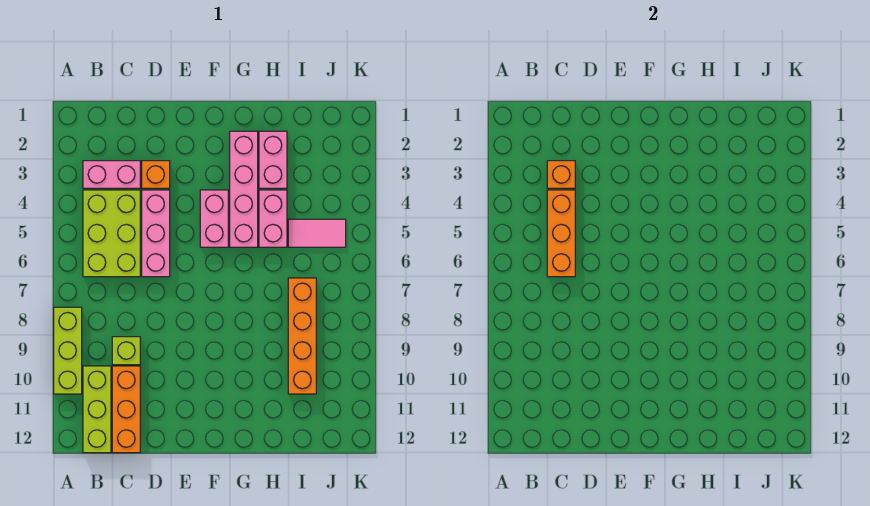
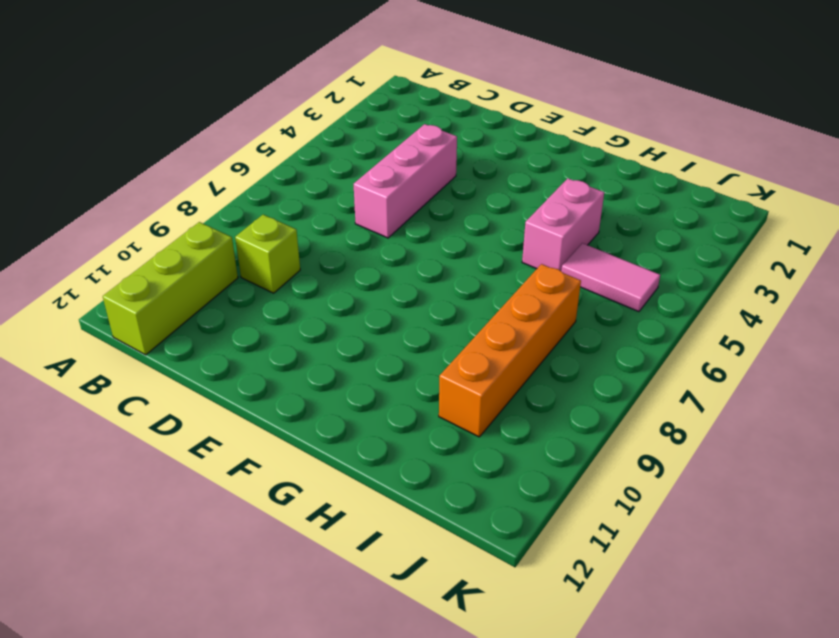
none -> lime brick A8:A10 level 1
none -> pink brick B3:C3 level 1
none -> lime brick B4:C6 level 1

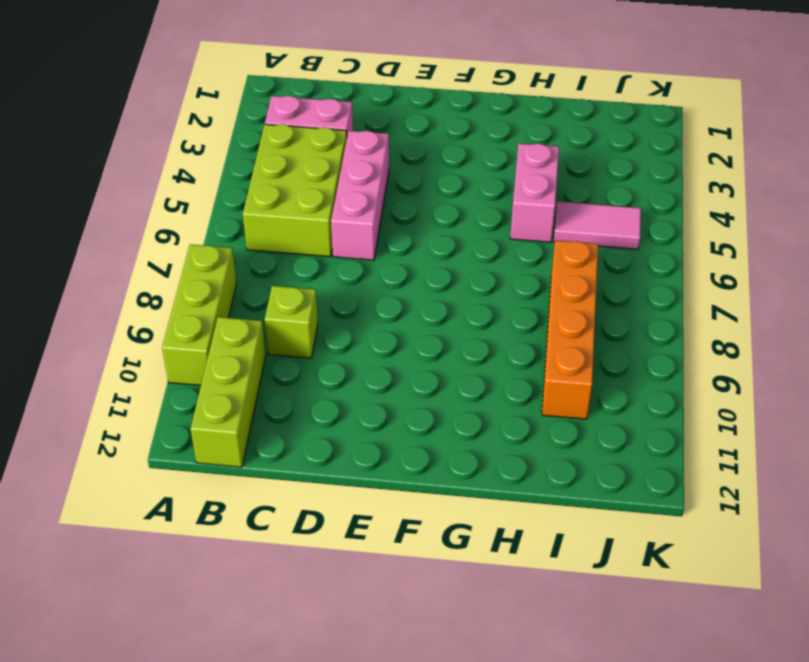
none -> orange brick C10:C12 level 1
none -> orange brick D3 level 1
none -> pink brick F4:F5 level 1

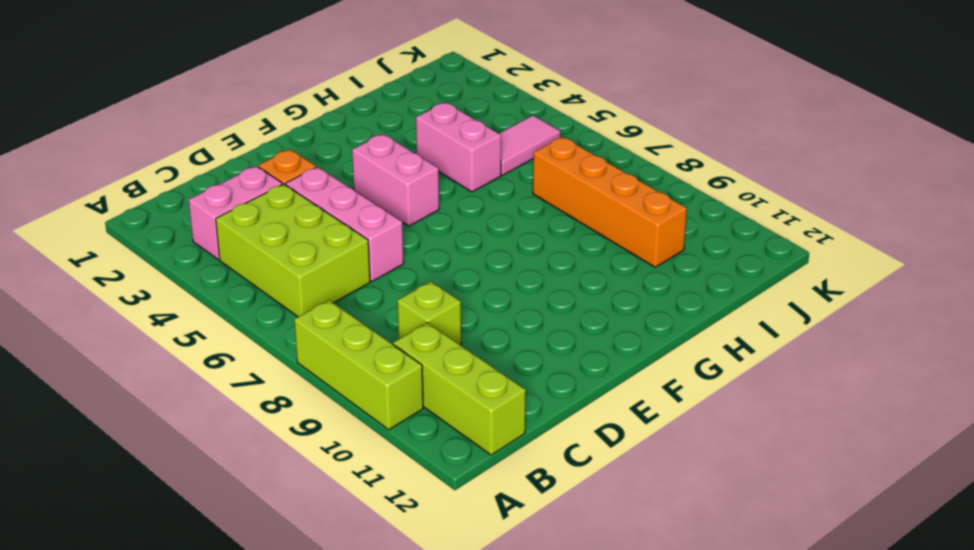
none -> orange brick C10:C12 level 1
none -> pink brick G2:G5 level 1
none -> pink brick H2:H3 level 1

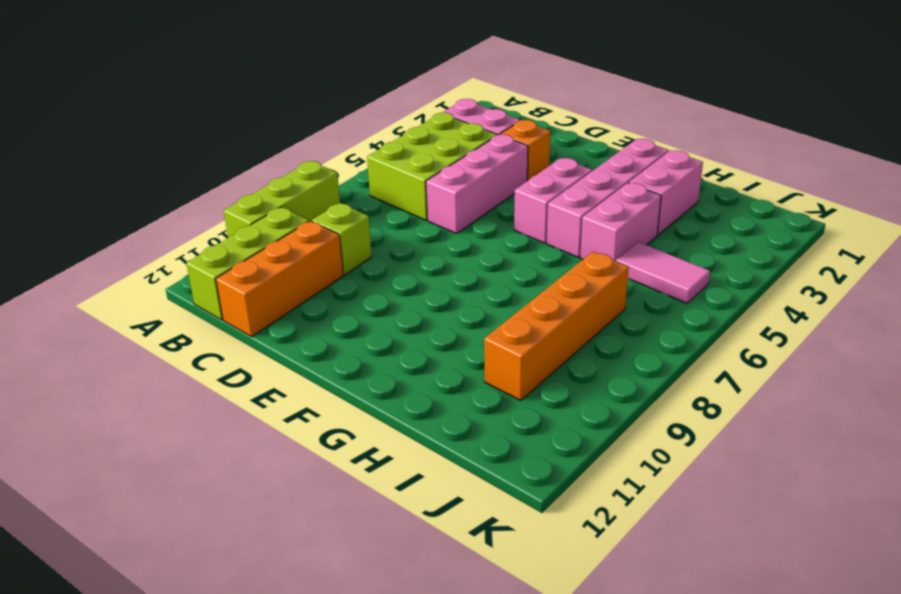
none -> orange brick C3 level 2
none -> orange brick C4:C6 level 2

